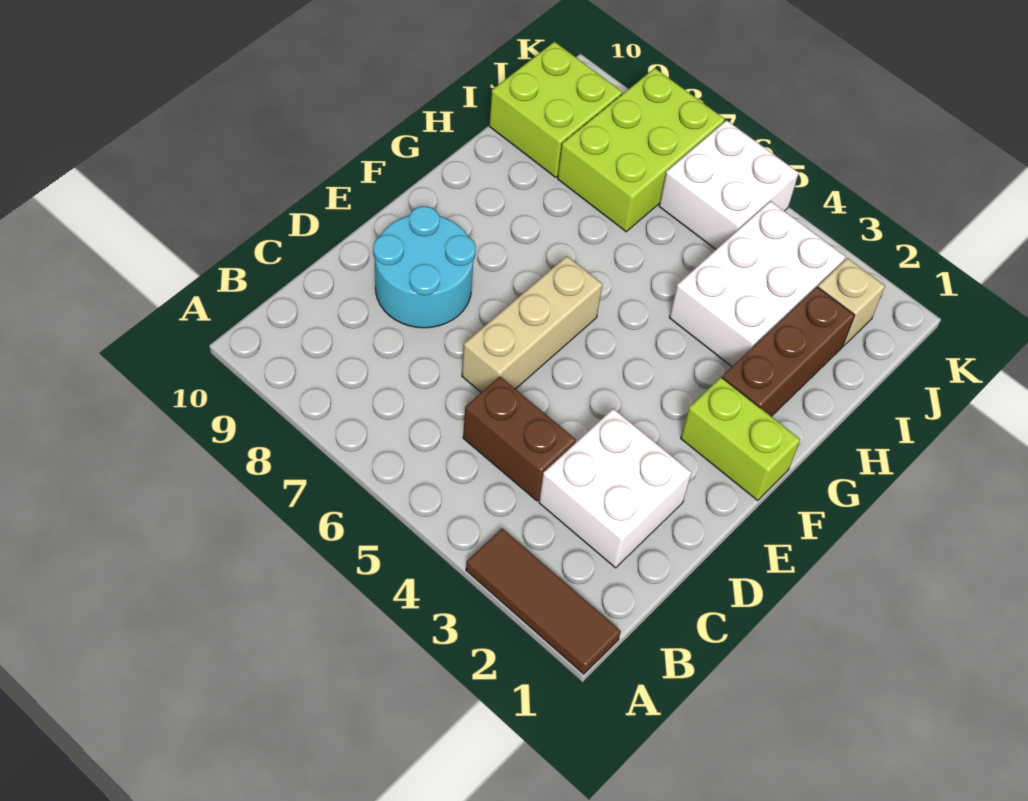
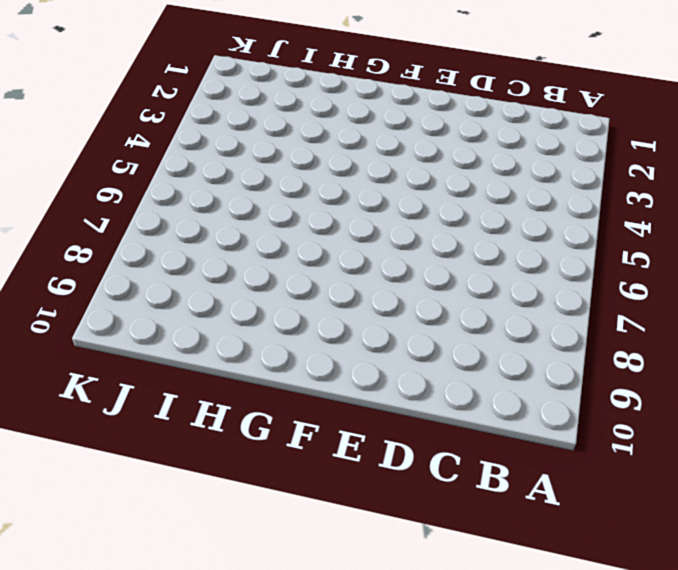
none -> brown tile A1:A3 level 1
none -> white brick C2:D3 level 1
none -> brown brick C4:C5 level 1

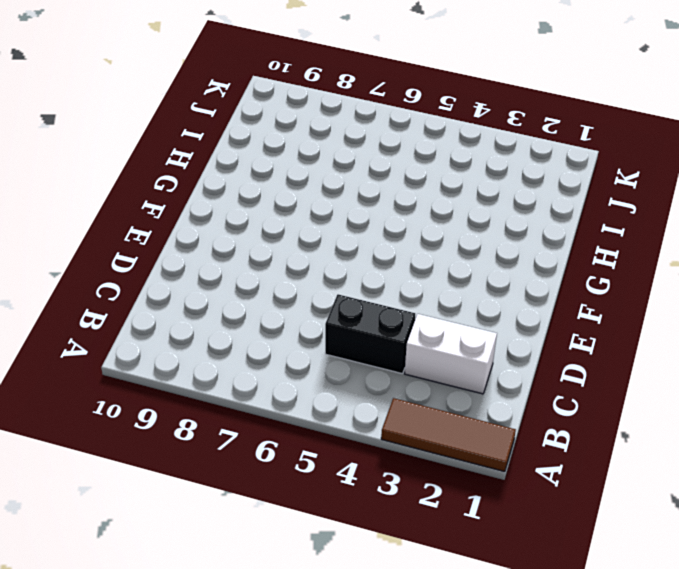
white brick C2:C3 level 1 -> white brick C2:D3 level 1
black brick C4:C5 level 1 -> brown brick C4:C5 level 1
none -> tan brick D6:F6 level 1
none -> cyan round brick D8:E9 level 1
none -> lime brick F1:F2 level 1

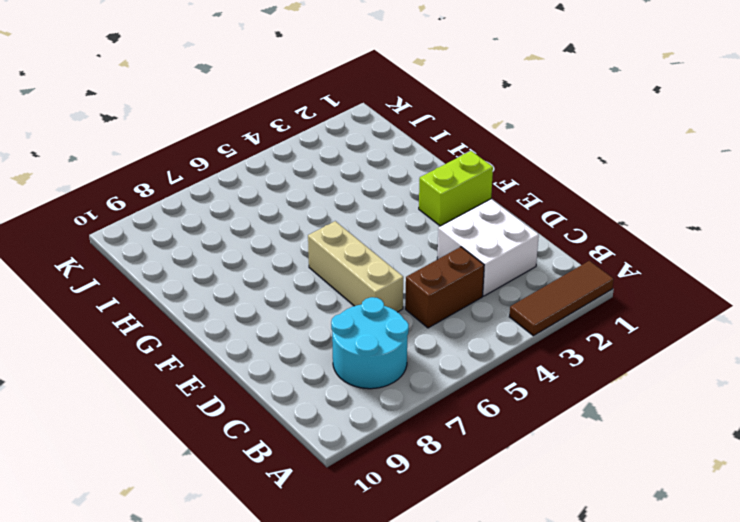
cyan round brick B7:C8 level 1 -> cyan round brick D8:E9 level 1
none -> brown brick G2:I2 level 1
none -> white brick H3:J4 level 1
none -> lime brick I7:K8 level 1

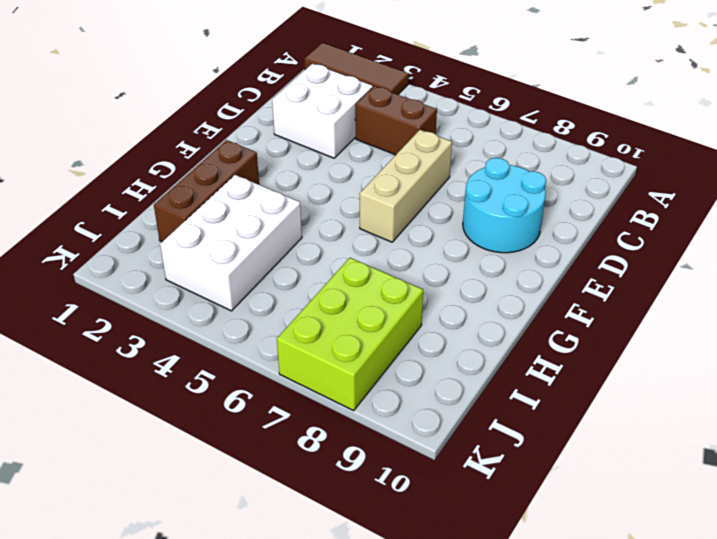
none -> lime brick F1:F2 level 1
none -> lime brick I9:J10 level 1
none -> tan brick J2 level 1

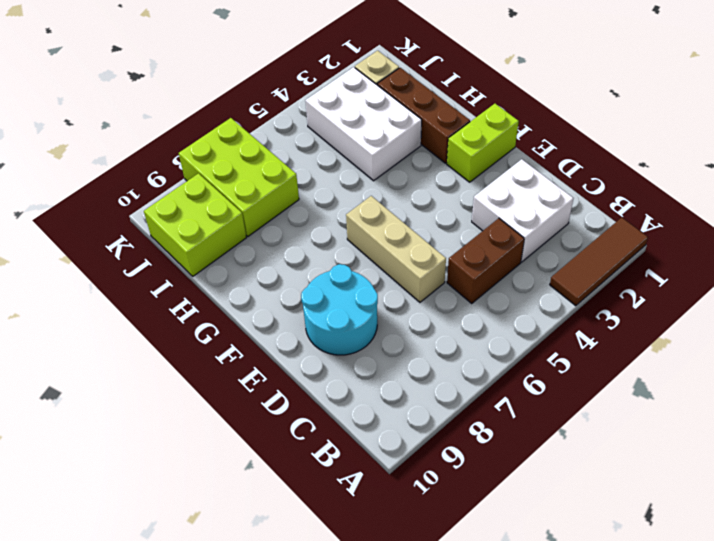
none -> white brick J5:K6 level 1

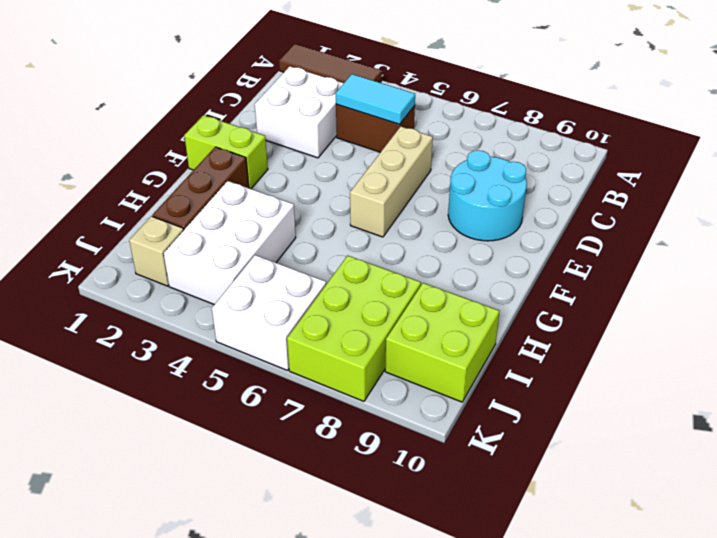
cyan tile C4:C5 level 2 -> none

